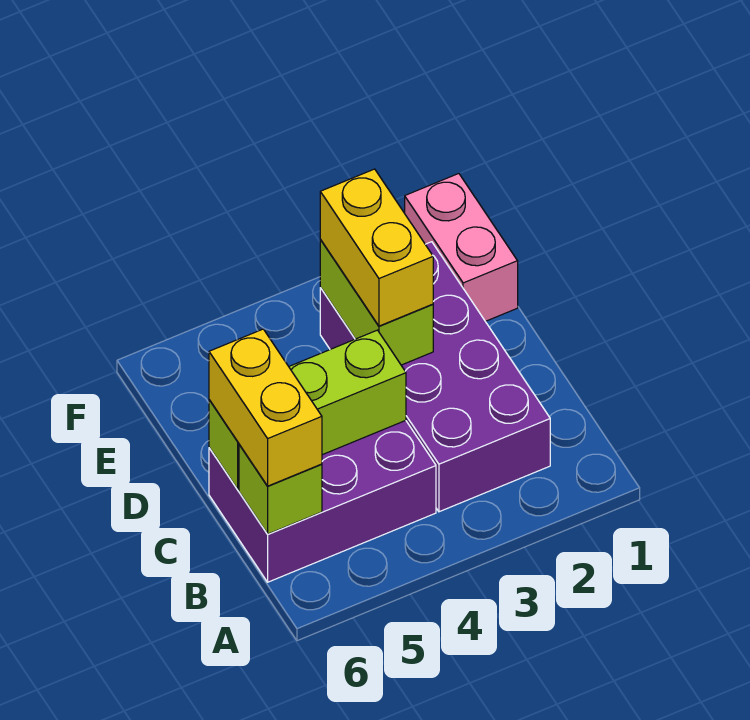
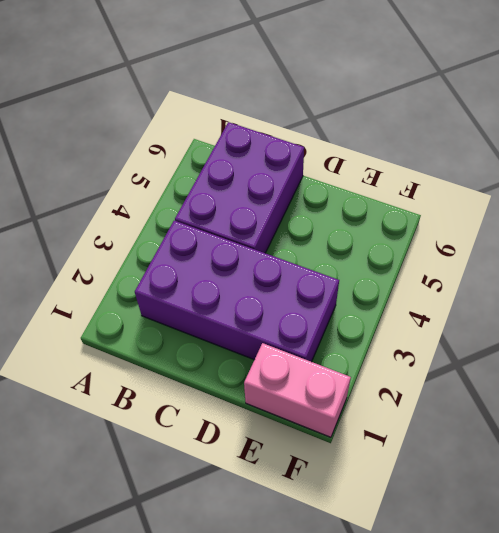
none -> lime brick B6 level 2
none -> lime brick C4:C6 level 2

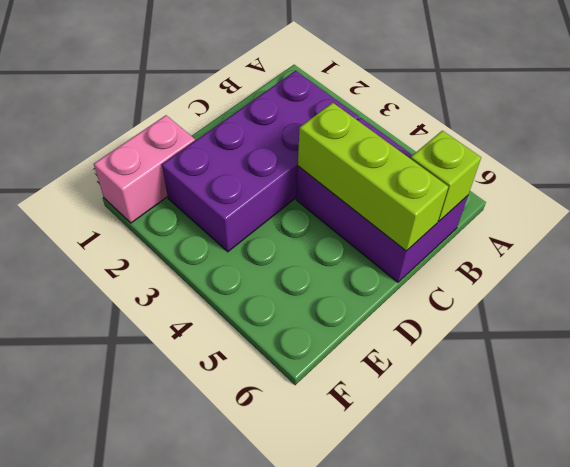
none -> lime brick D3:E3 level 2
none -> yellow brick B6:C6 level 3

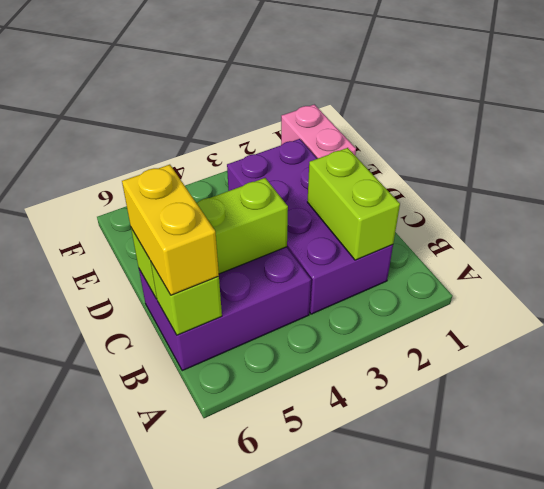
lime brick B2:C2 level 2 -> lime brick D3:E3 level 2
none -> yellow brick D3:E3 level 3

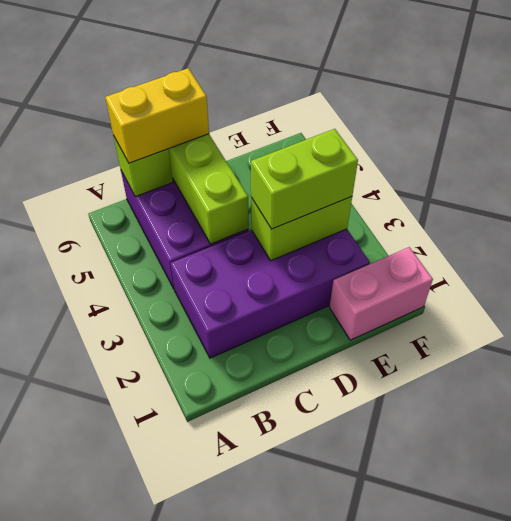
lime brick D3:E3 level 3 -> yellow brick D3:E3 level 3

